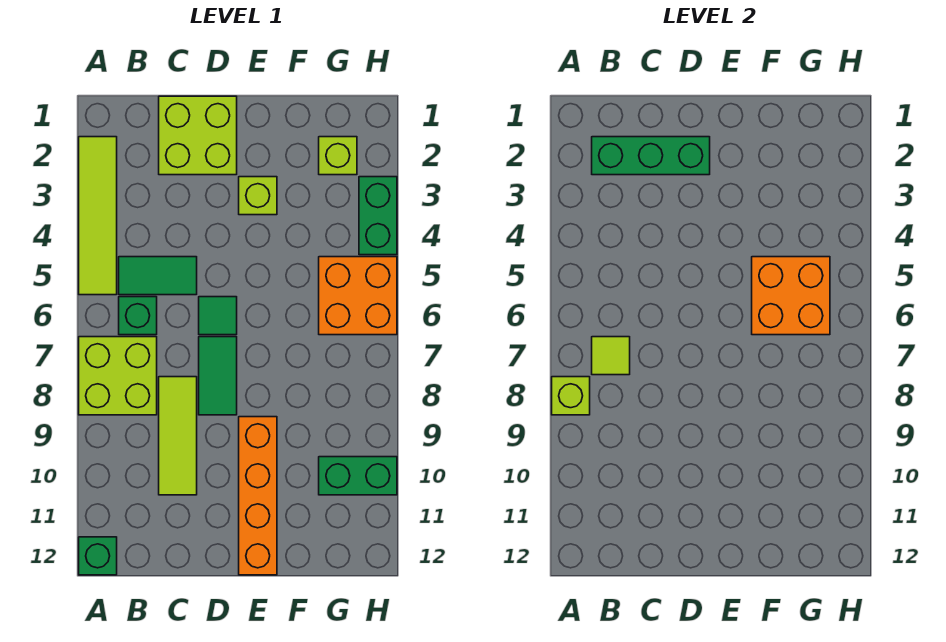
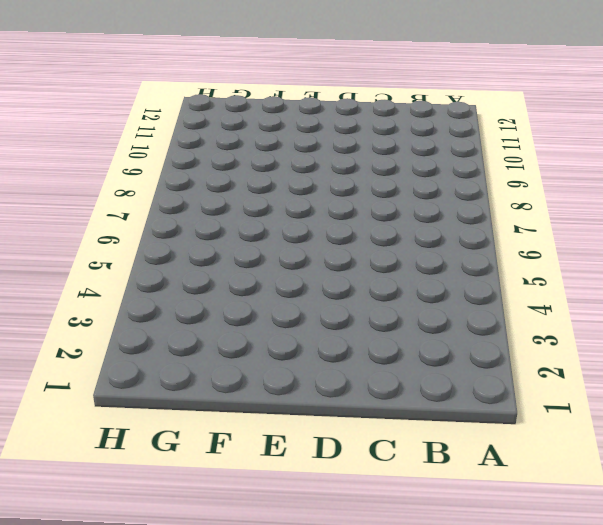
none -> lime tile A2:A5 level 1
none -> lime brick A7:B8 level 1
none -> green brick A12 level 1

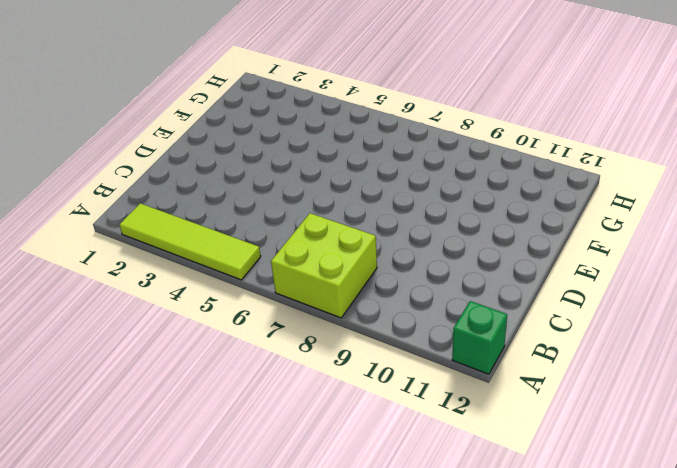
none -> green tile B5:C5 level 1
none -> green brick B6 level 1
none -> lime brick C1:D2 level 1

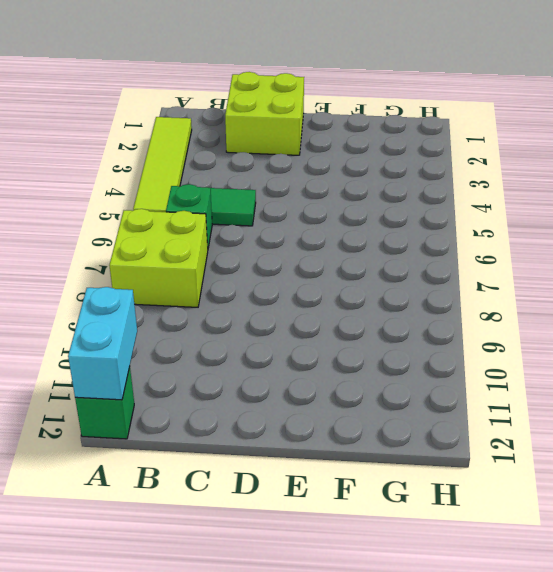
cyan brick A11:A12 level 2 -> none
none -> lime tile C8:C10 level 1
none -> green tile D6 level 1
none -> green tile D7:D8 level 1

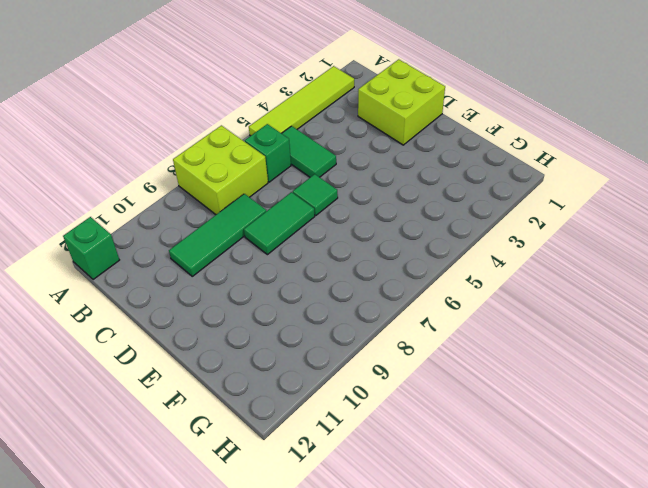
green tile C8:C10 level 1 -> lime tile C8:C10 level 1
none -> lime brick E3 level 1
none -> orange brick E9:E12 level 1
none -> lime brick G2 level 1

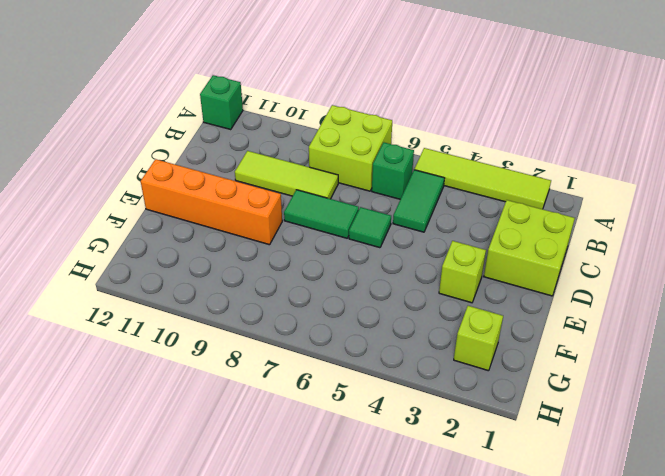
none -> orange brick G5:H6 level 1
none -> green brick G10:H10 level 1
none -> green brick H3:H4 level 1

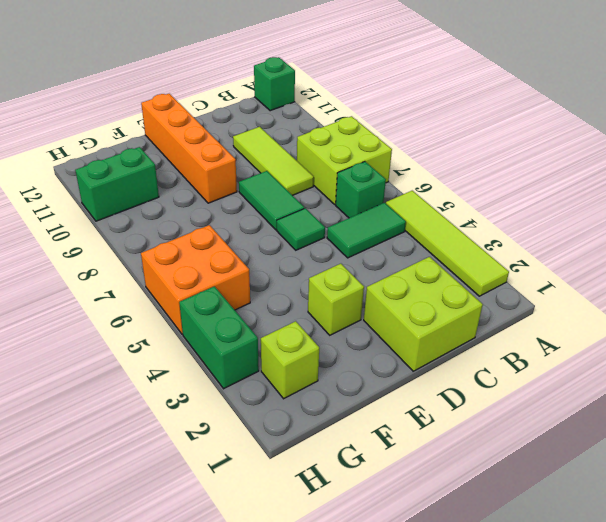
none -> lime brick A8 level 2
none -> green brick B2:D2 level 2
none -> lime tile B7 level 2

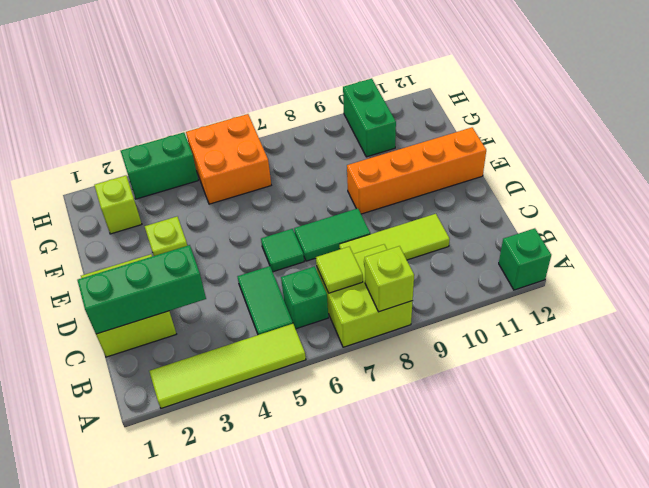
green brick C1:C3 level 2 -> green brick B2:D2 level 2
none -> orange brick F5:G6 level 2

